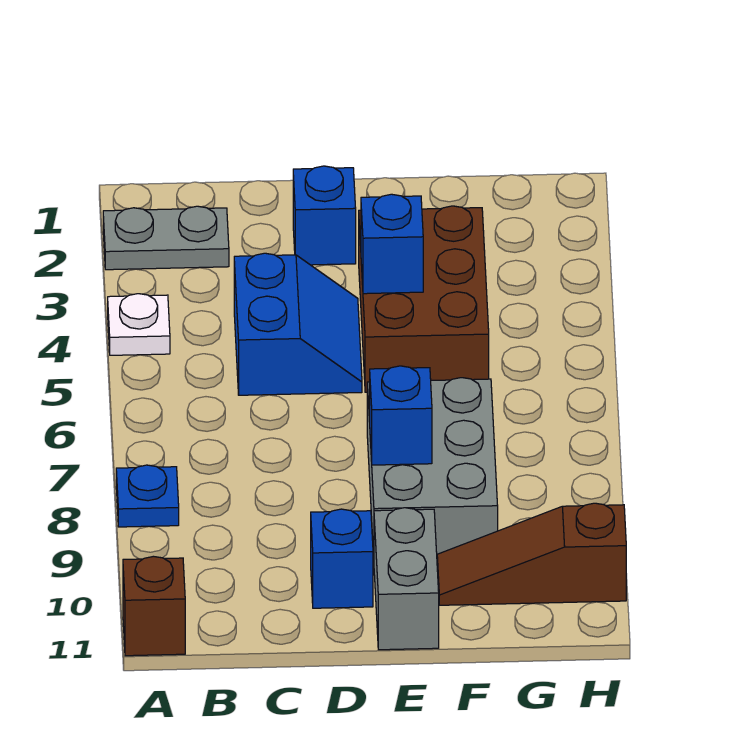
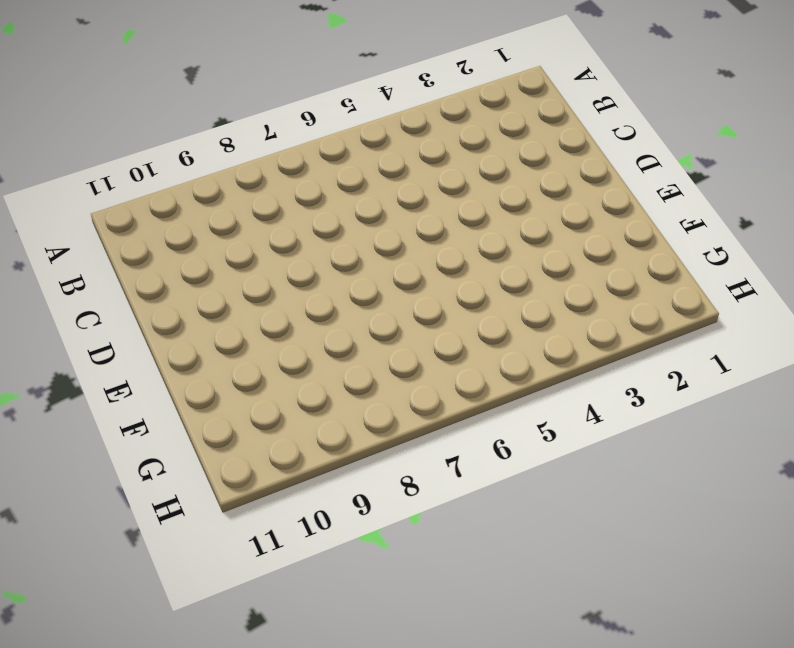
none -> grey plate A2:B2 level 1
none -> white plate A4 level 1
none -> blue plate A8 level 1

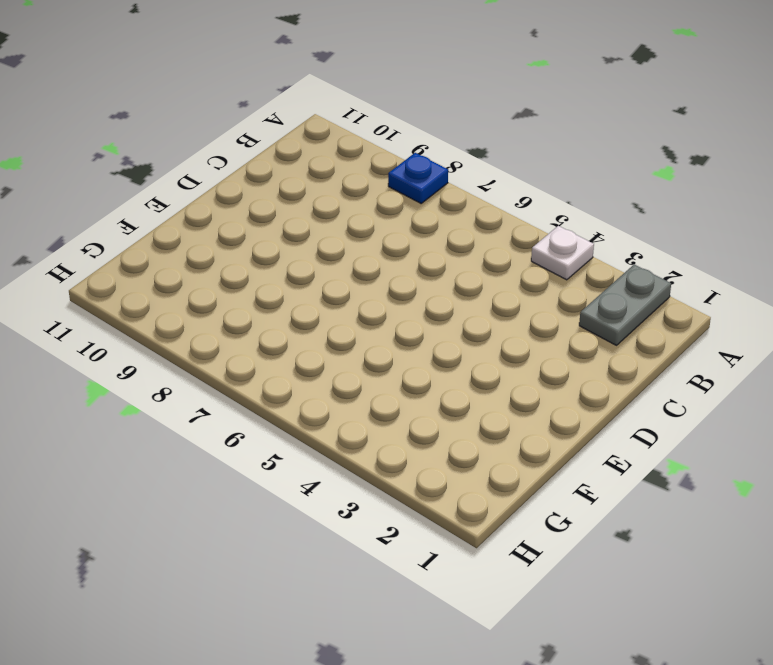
none -> brown brick A11 level 1
none -> blue slope C4:D5 level 1 top C
none -> blue brick D2 level 1

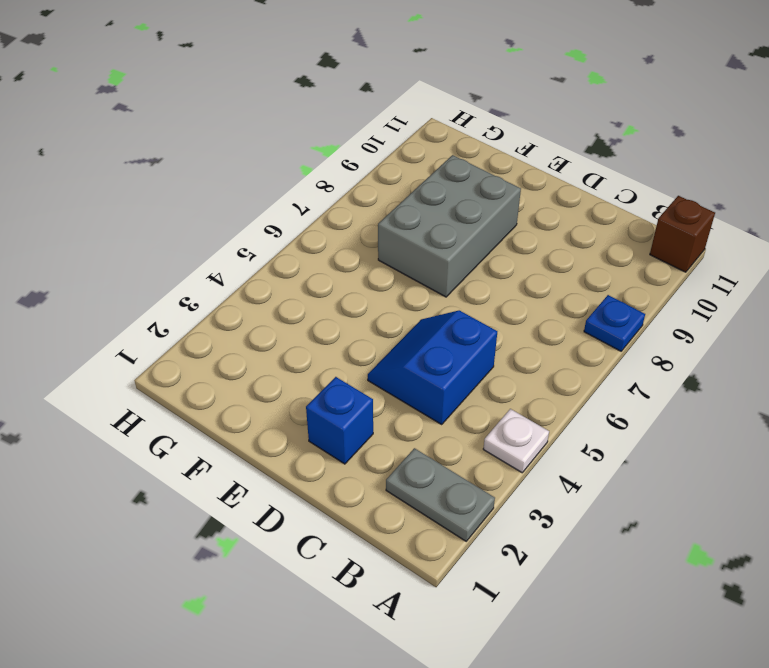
none -> blue brick D10 level 1
none -> brown brick E3:F5 level 1
none -> grey brick E10:E11 level 1

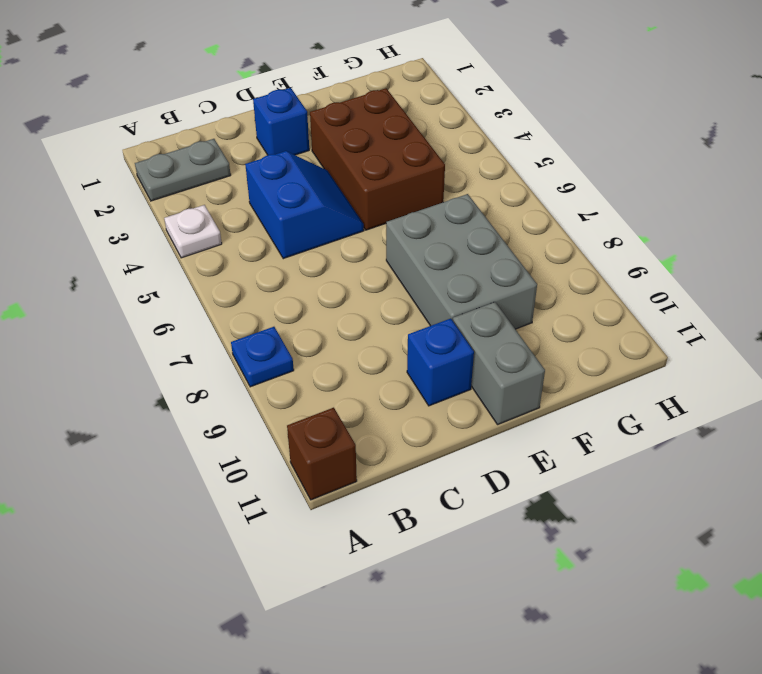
none -> brown slope F10:H10 level 1 top H
none -> blue brick E4 level 2
none -> blue brick E8 level 2

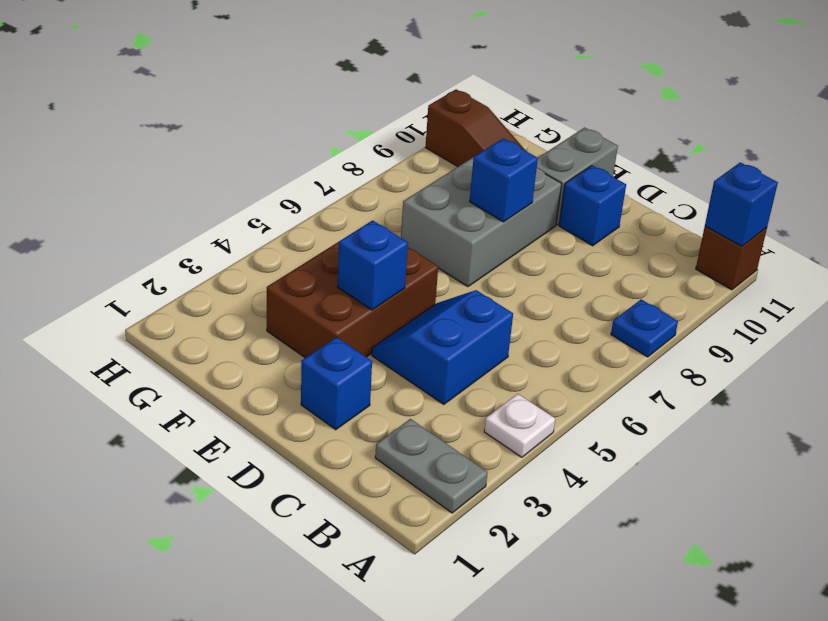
blue brick A11 level 2 -> none

